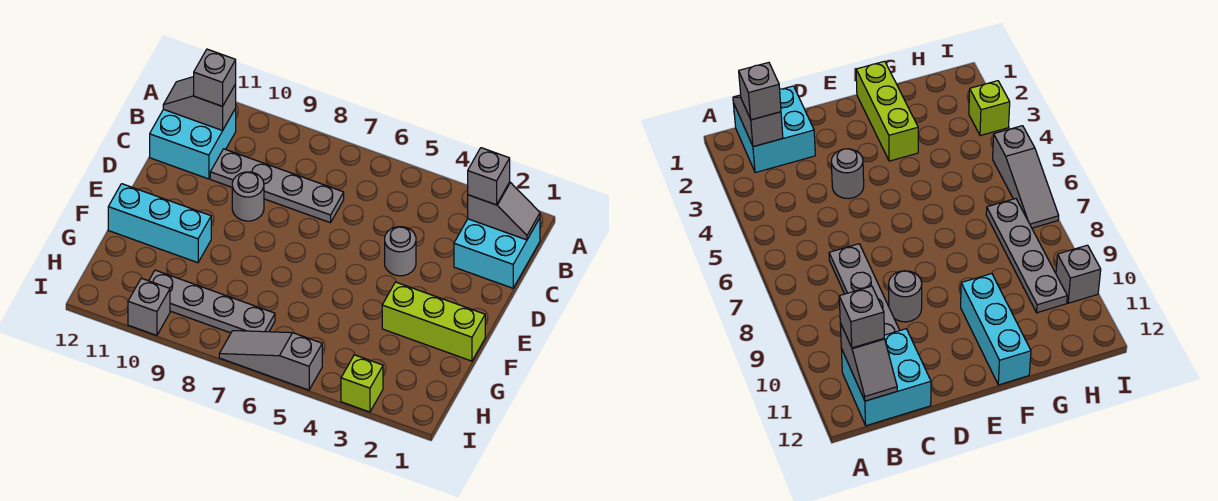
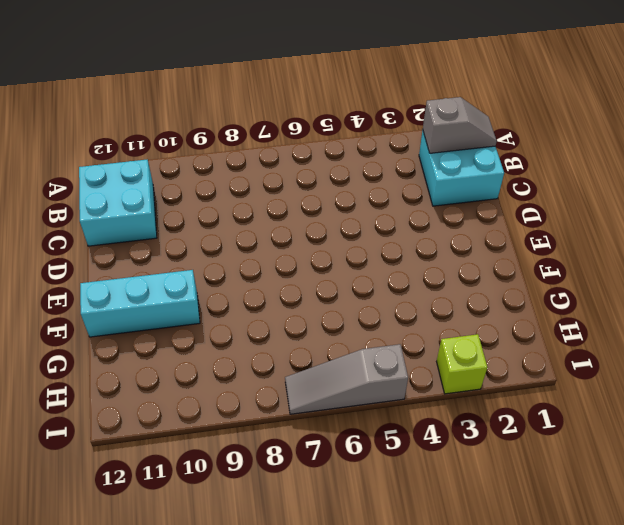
none -> grey plate C7:C10 level 1
none -> grey round brick D4 level 1
none -> grey round brick D9 level 1

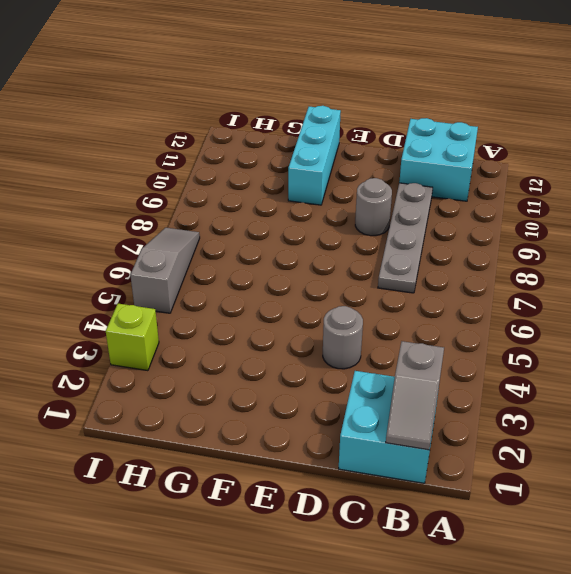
none -> lime brick F1:F3 level 1
none -> grey plate H7:H10 level 1
none -> grey brick I10 level 1

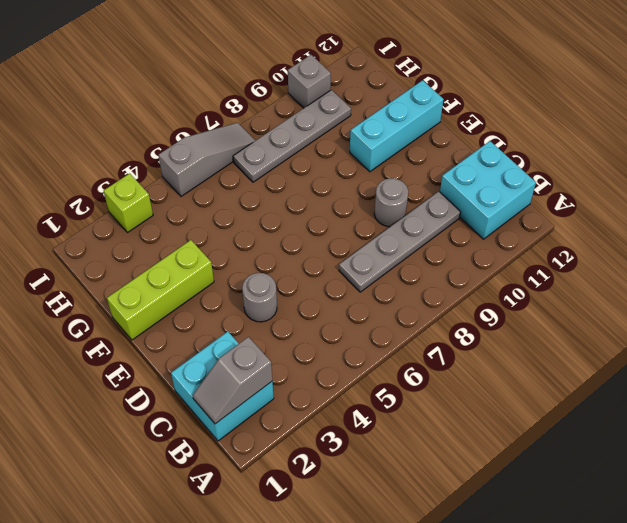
none -> grey slope B11:B12 level 2 top 11
none -> grey brick B2 level 3
none -> grey brick B11 level 3

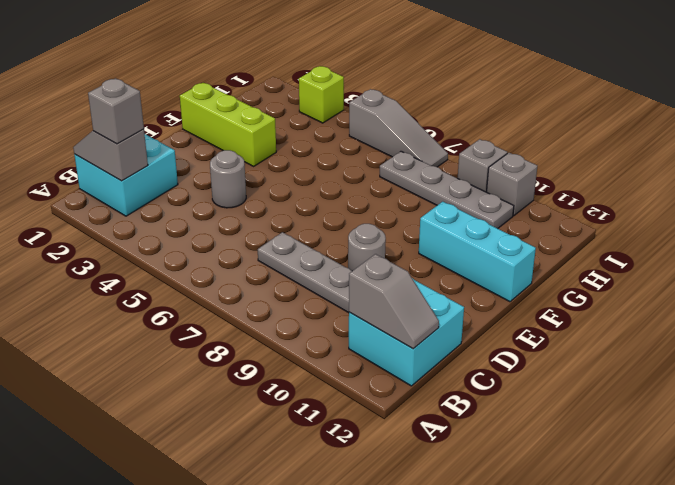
grey brick I9 level 1 -> grey brick B11 level 3

